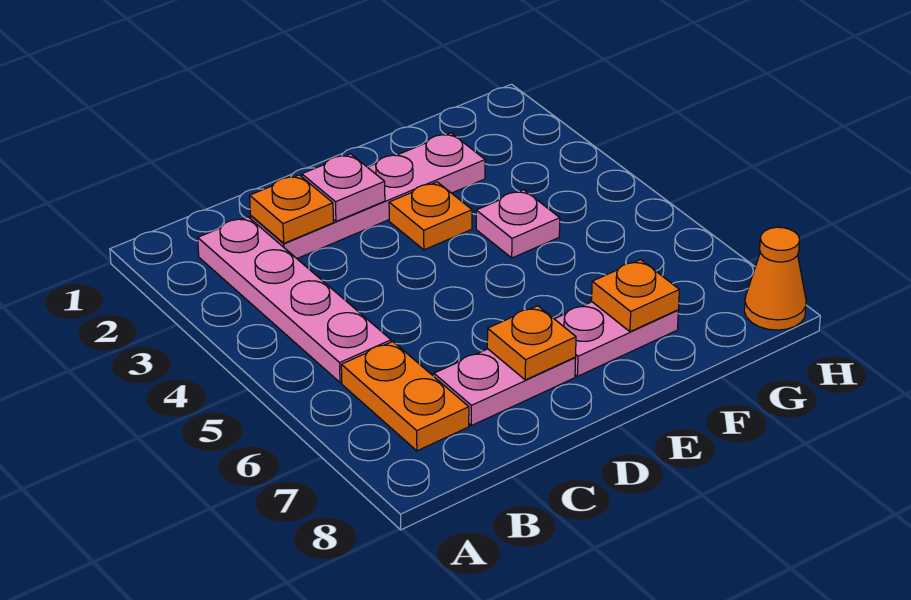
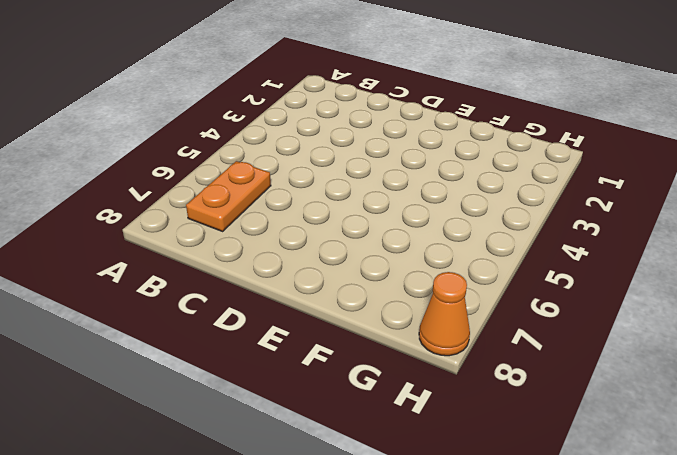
none -> pink plate B2:B5 level 1
none -> pink plate C2:F2 level 1
none -> pink plate C7:D7 level 1

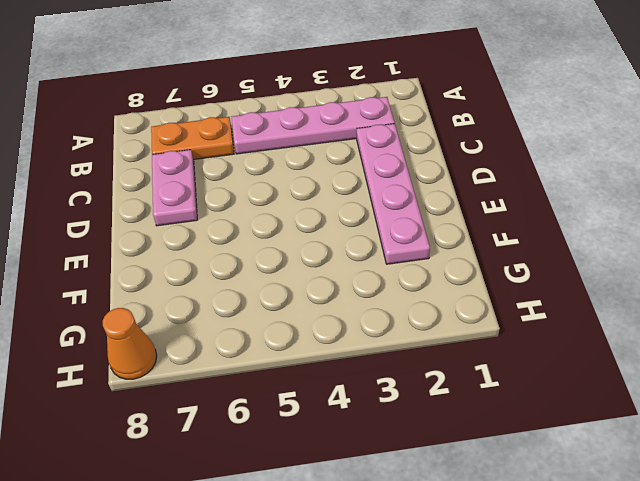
none -> orange plate E3 level 1
none -> pink plate E7:F7 level 1
none -> pink plate F4 level 1

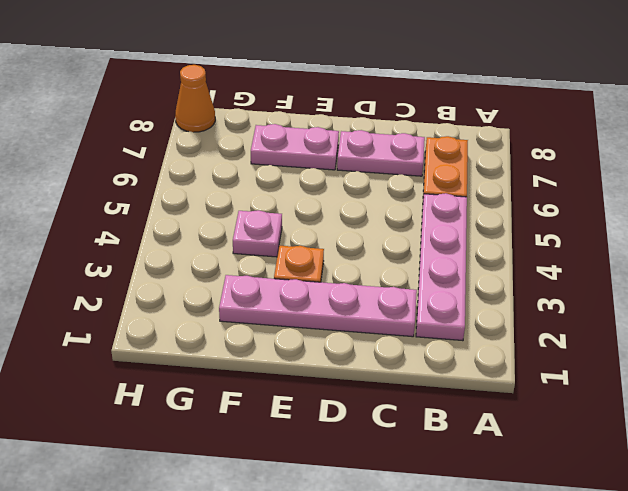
none -> orange plate C2 level 2
none -> pink plate D2 level 2
none -> orange plate D7 level 2

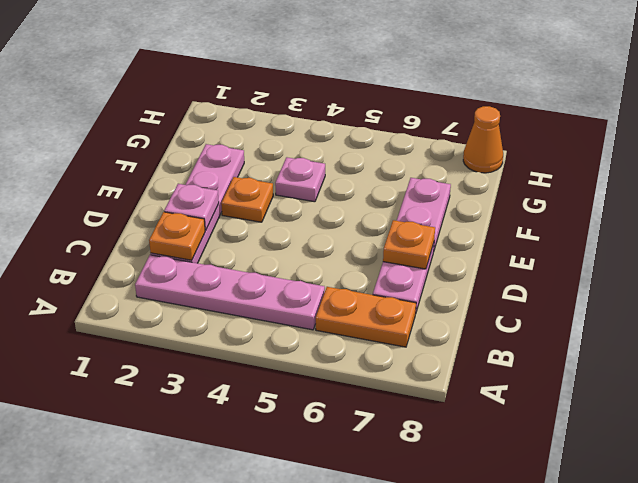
none -> orange plate F7 level 2

